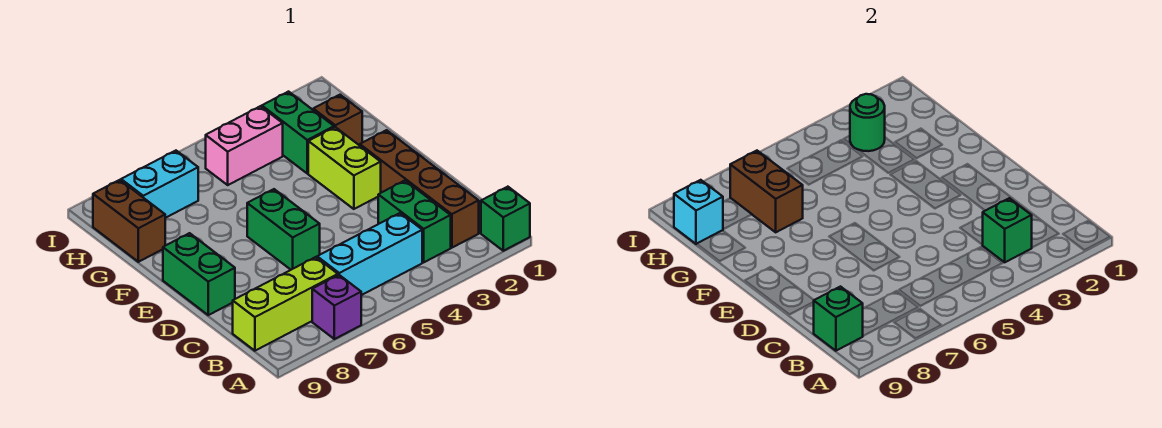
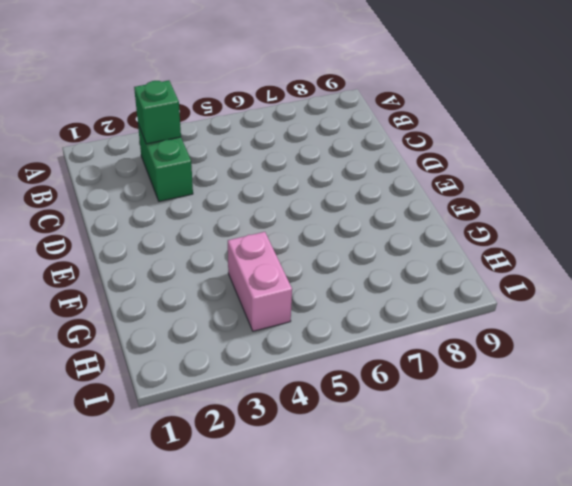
pink brick G4:H4 level 1 -> pink brick H4:H5 level 1
none -> green brick A1 level 1
none -> purple brick A7 level 1
none -> brown brick B2:E2 level 1

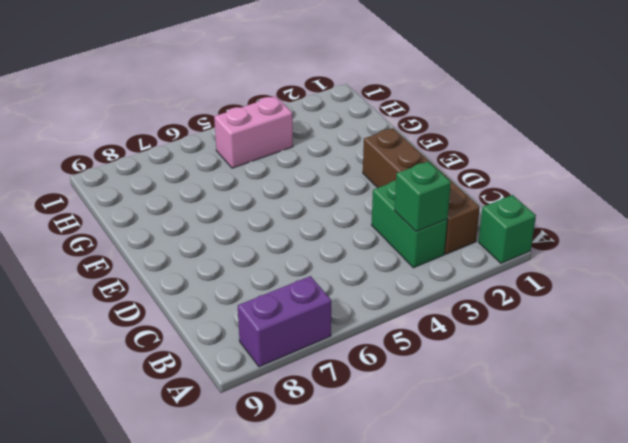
purple brick A7:A8 level 1 -> purple brick A7 level 1
none -> cyan brick B4:B6 level 1
none -> lime brick B7:B9 level 1
none -> green brick D6:E6 level 1

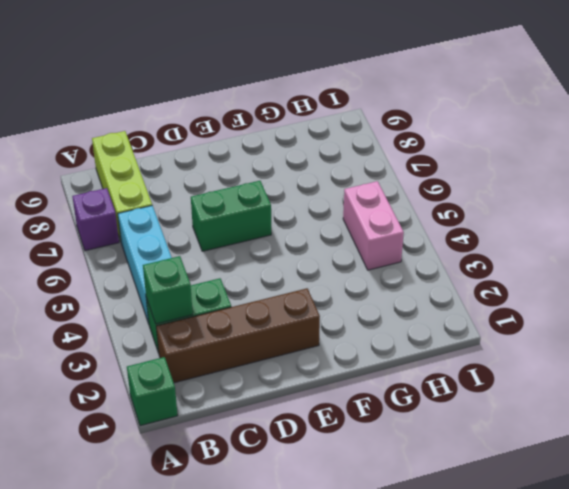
none -> green brick D9:E9 level 1
none -> lime brick E3:F3 level 1
none -> brown brick G2 level 1

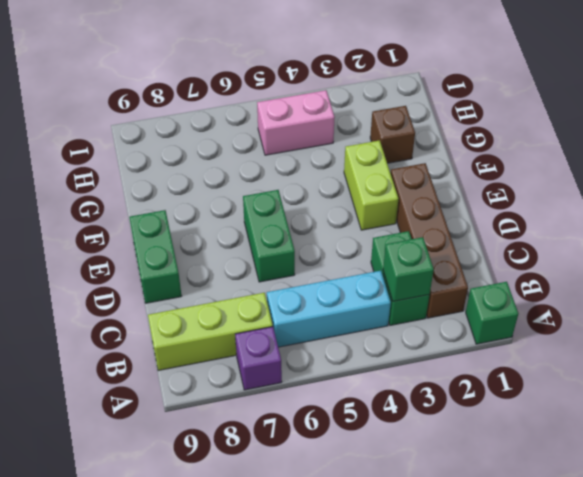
none -> green brick G3:H3 level 1
none -> brown brick G9:H9 level 1
none -> cyan brick H7:H8 level 1

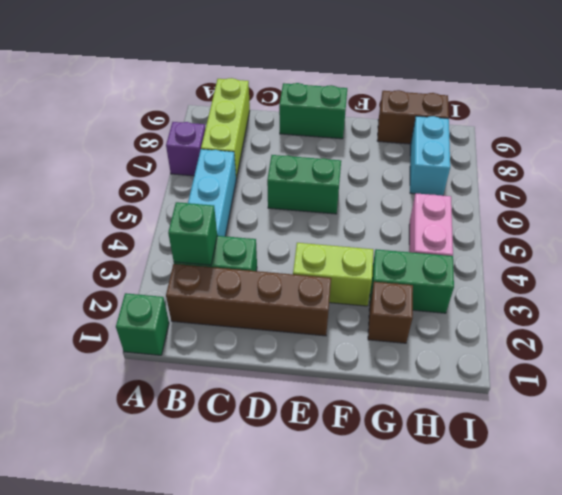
none -> green brick B9 level 2
none -> brown brick G7:H7 level 2
none -> green round brick H3 level 2

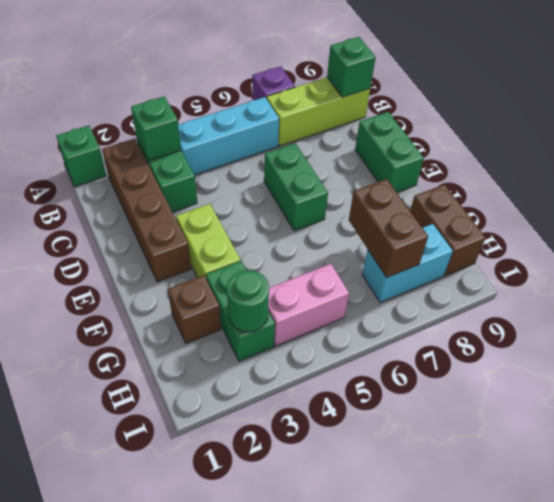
none -> cyan brick H9 level 2

